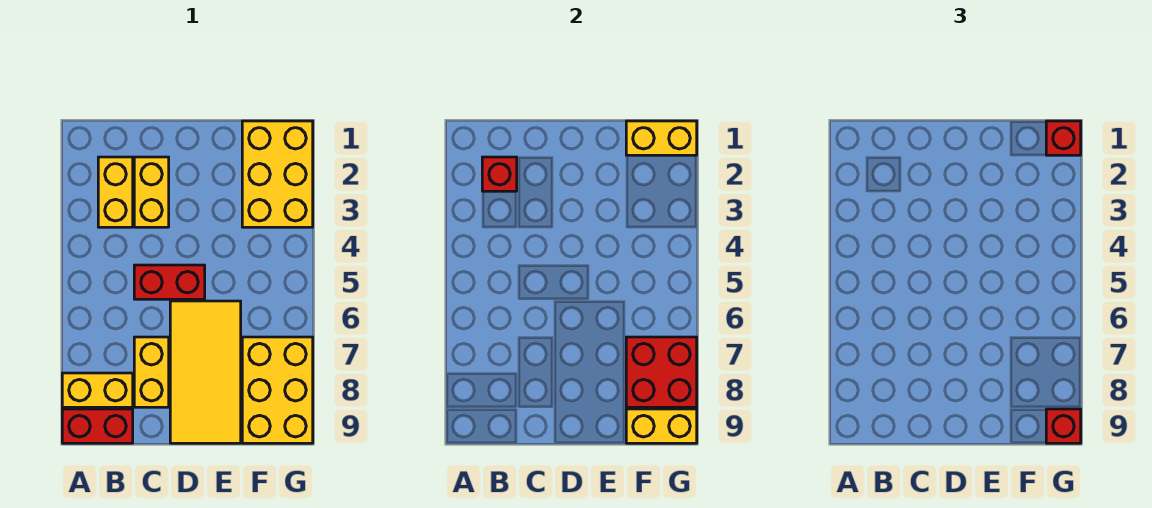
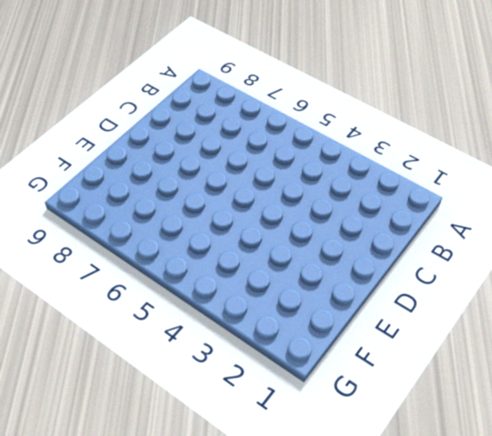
none -> yellow brick A8:B8 level 1
none -> red brick A9:B9 level 1
none -> yellow brick B2:B3 level 1

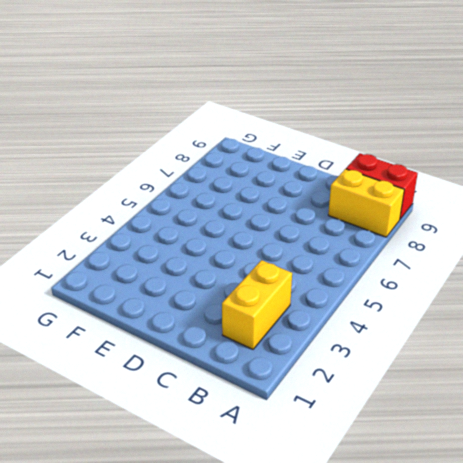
none -> yellow brick C2:C3 level 1
none -> red brick C5:D5 level 1
none -> yellow brick C7:C8 level 1

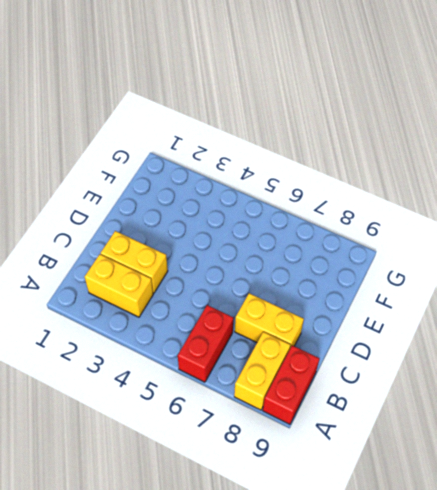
red brick A6:B6 level 1 -> red brick C5:D5 level 1
none -> yellow tile D6:E9 level 1
none -> yellow brick F1:G3 level 1
none -> yellow brick F7:G9 level 1

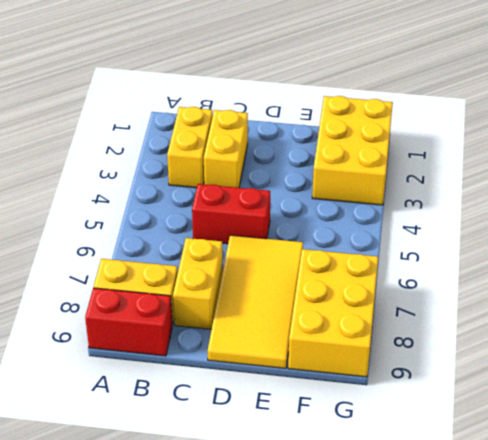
none -> red brick B2 level 2
none -> yellow brick F1:G1 level 2
none -> red brick F7:G8 level 2

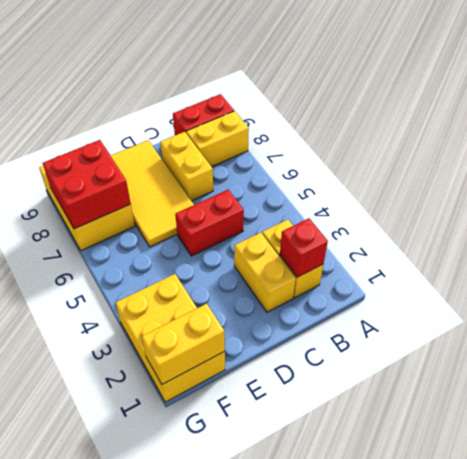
none -> yellow brick F9:G9 level 2
none -> red brick G1 level 3
none -> red brick G9 level 3

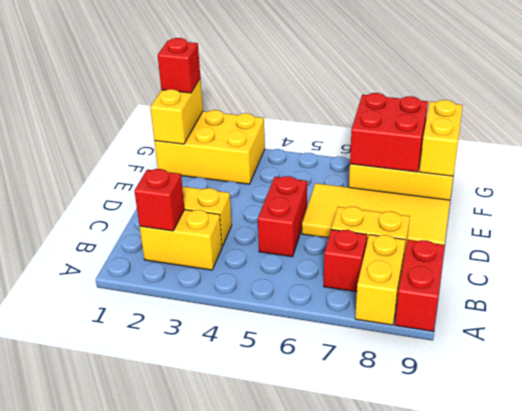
red brick B7 level 1 -> red brick G9 level 3

